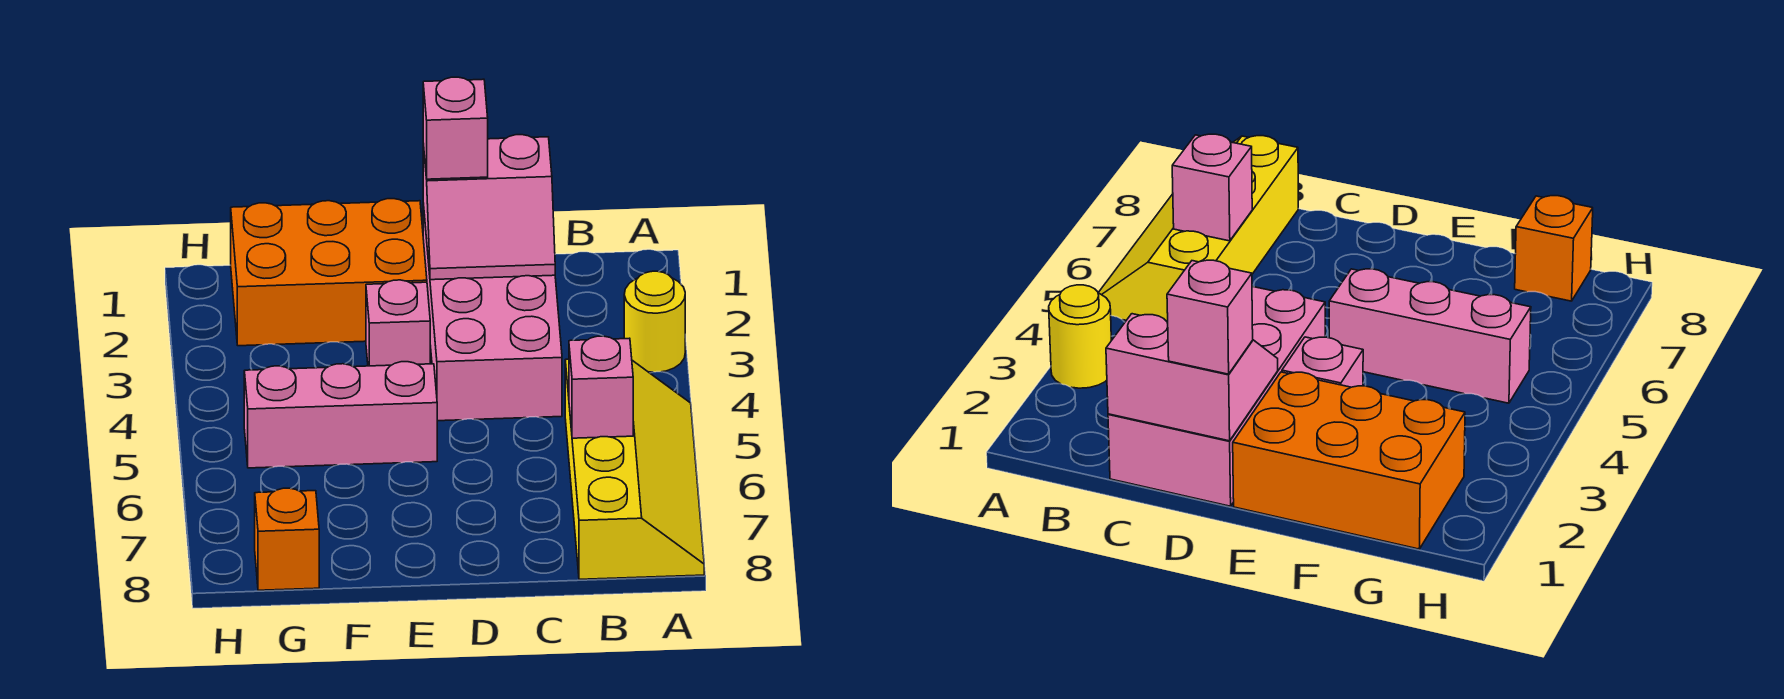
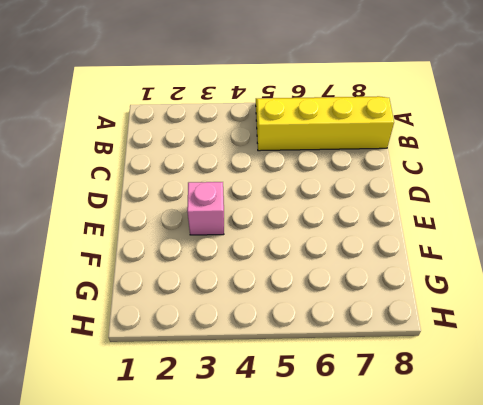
none -> yellow round brick A3 level 1
none -> pink brick C1:D4 level 1

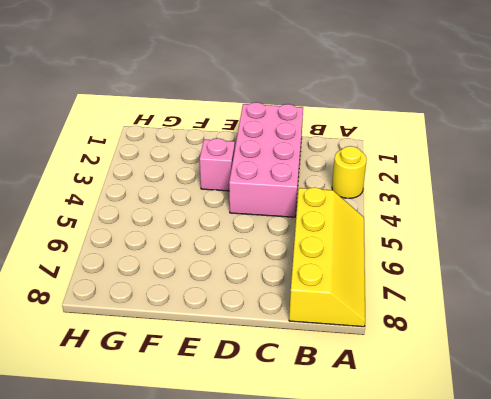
none -> orange brick E1:G2 level 1
none -> pink brick E5:G5 level 1

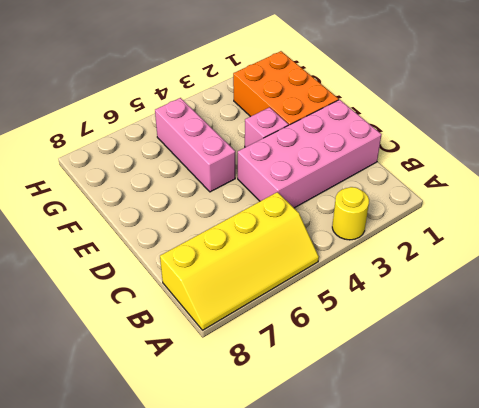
none -> orange brick G8 level 1
none -> pink brick B6 level 2

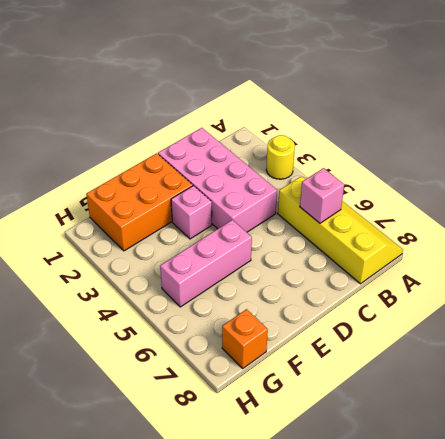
none -> pink slope C1:D2 level 2 top 1
none -> pink brick D1 level 3

